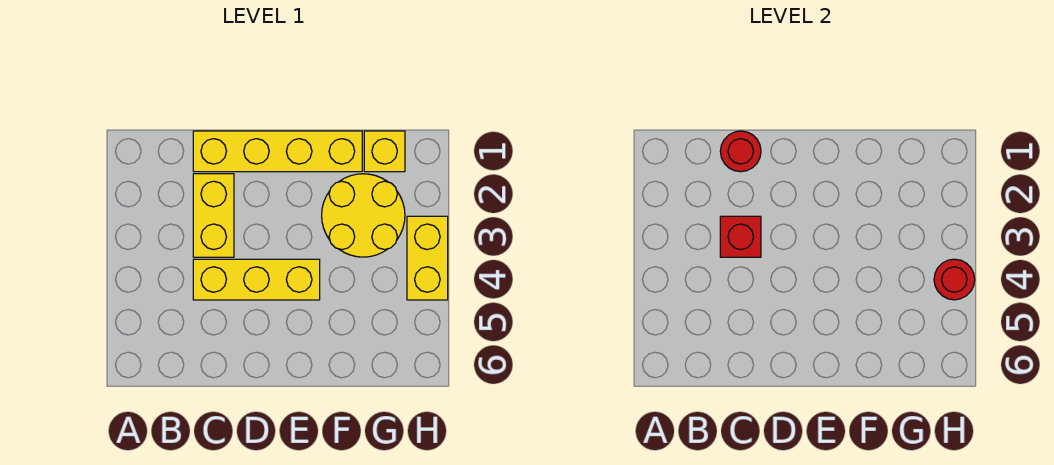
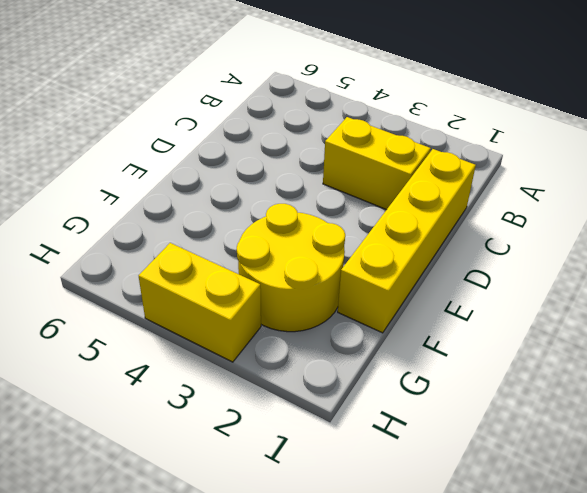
none -> yellow brick C4:E4 level 1
none -> yellow brick G1 level 1

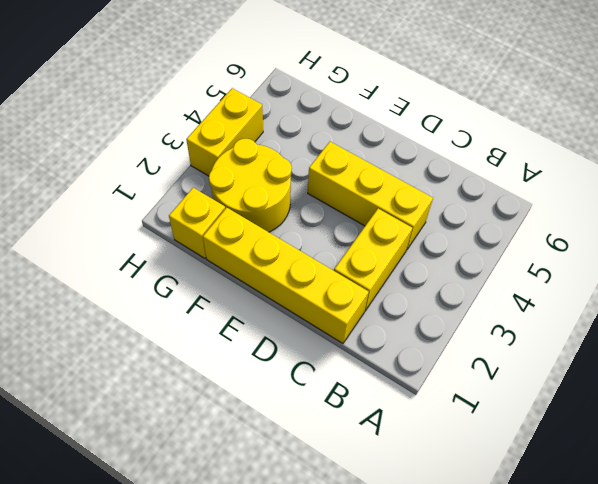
none -> red round brick C1 level 2
none -> red brick C3 level 2

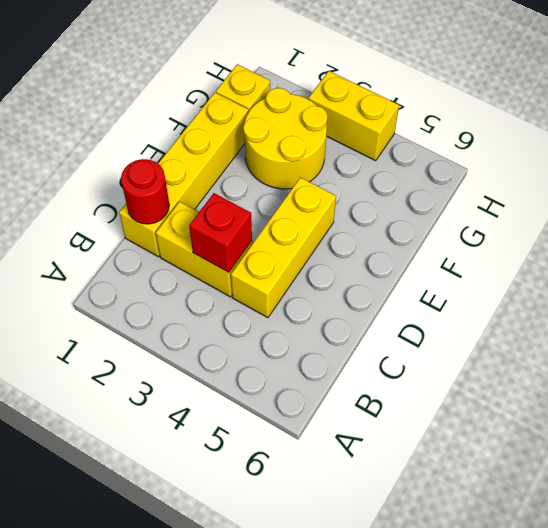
none -> red round brick H4 level 2

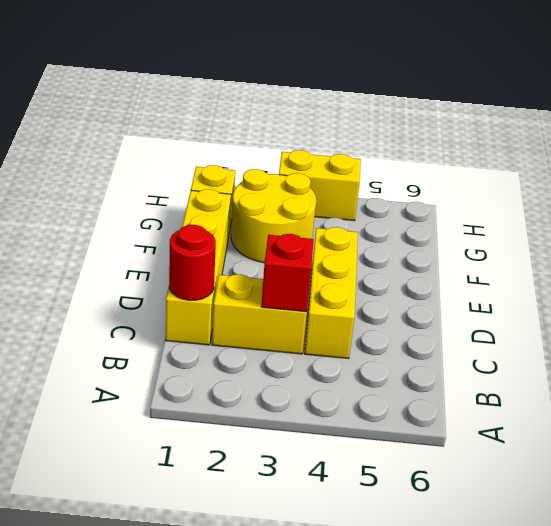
none -> red round brick H4 level 2

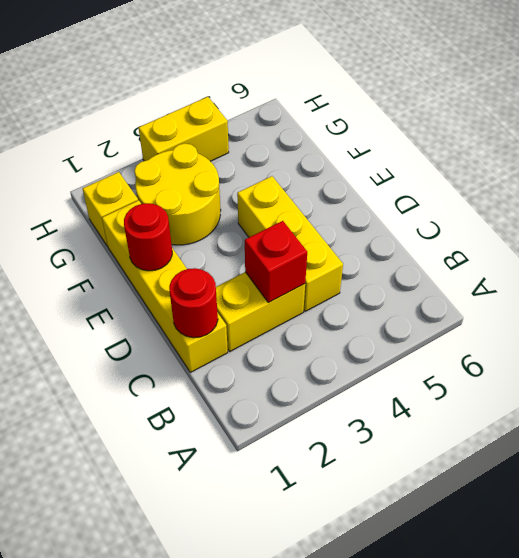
red round brick E1 level 2 -> red round brick H4 level 2

